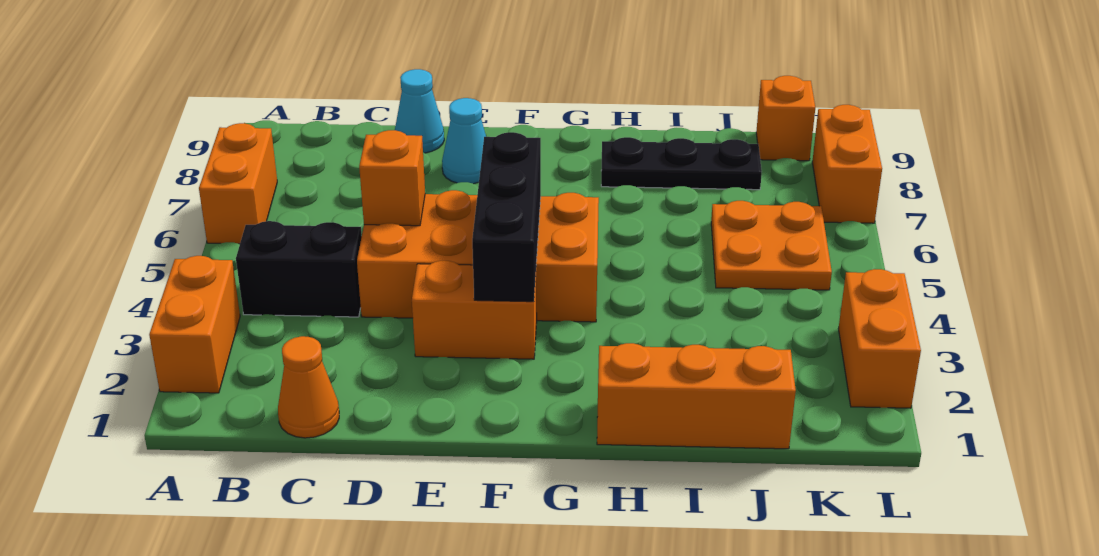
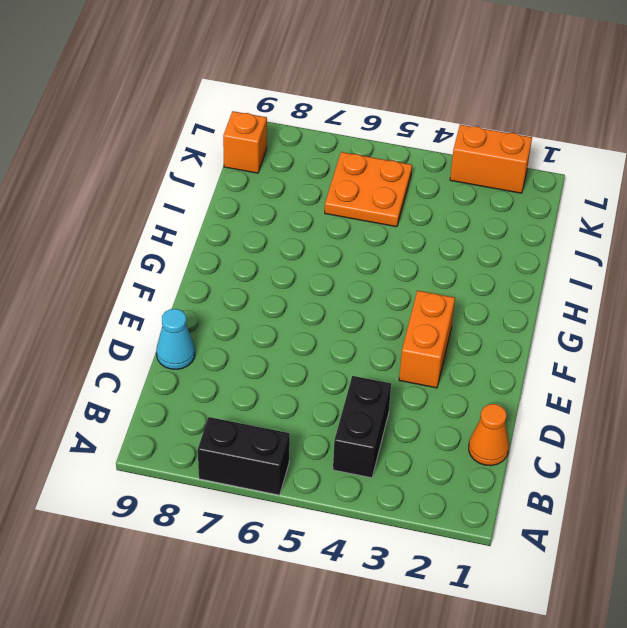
black brick A6:A7 level 1 -> orange brick A6:A7 level 1
none -> orange brick A2:A3 level 1
none -> orange brick D4:G5 level 1
none -> cyan cone E8 level 1

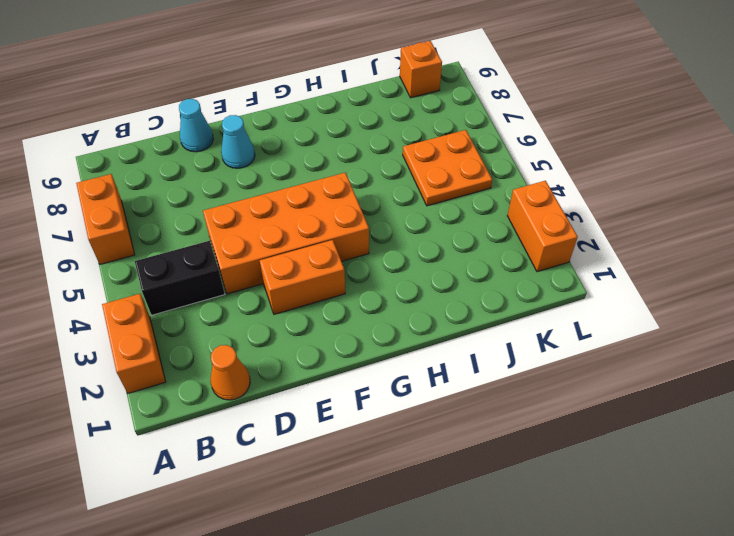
none -> orange brick H1:J1 level 1
none -> black plate H8:J8 level 1
none -> orange brick L7:L8 level 1

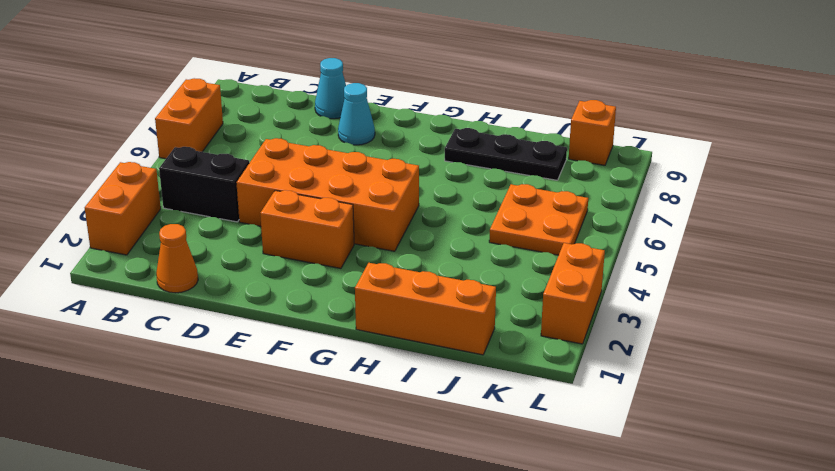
none -> orange brick L7:L8 level 1
none -> orange brick D5 level 2
none -> black brick F3:F5 level 2

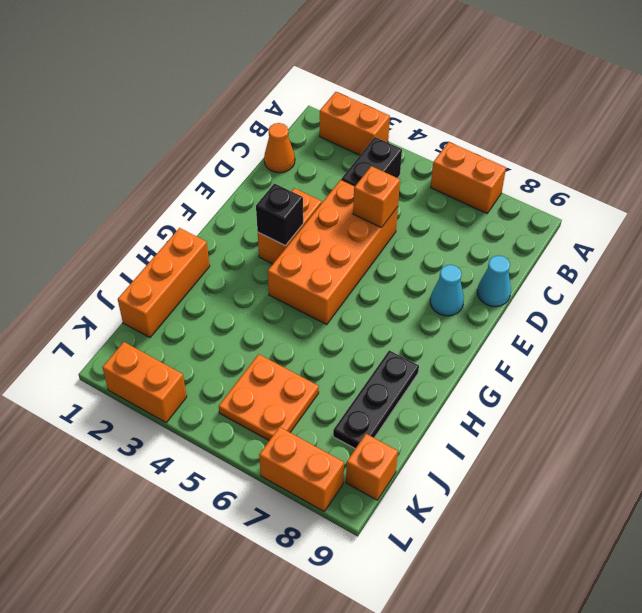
black brick F3 level 2 -> black brick F3:F5 level 2

